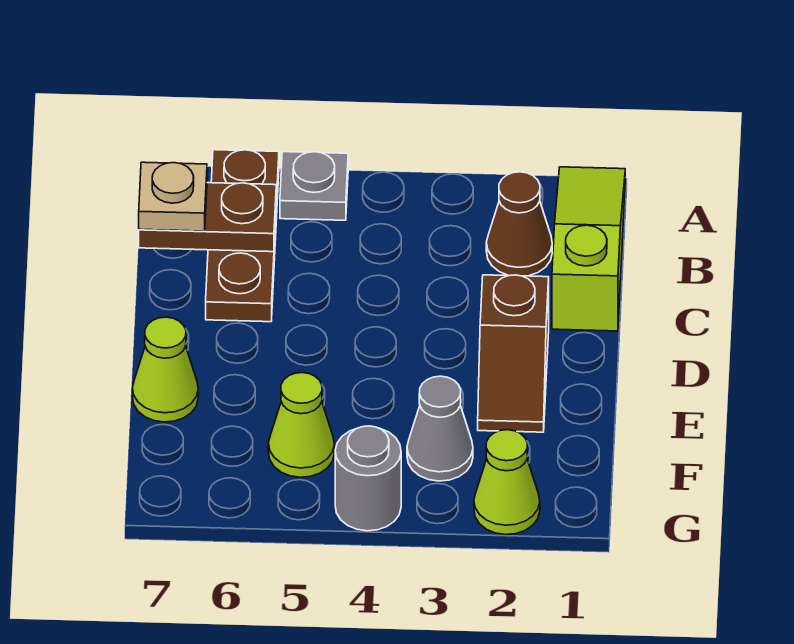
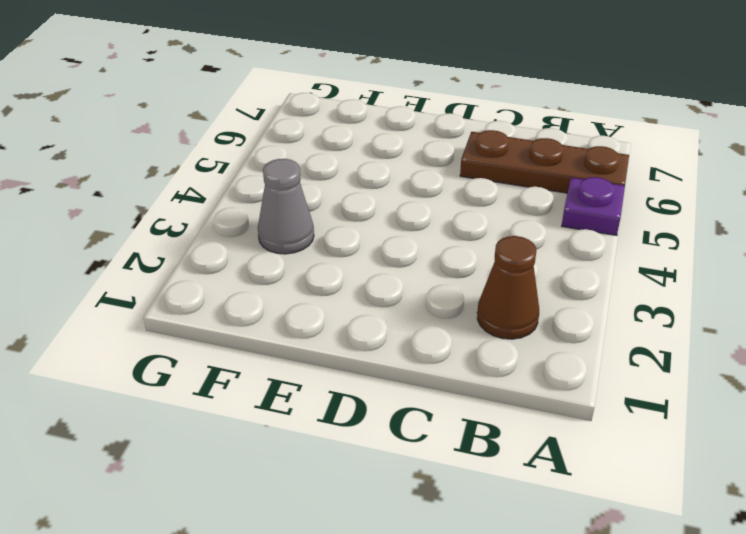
purple plate A5 level 1 -> grey plate A5 level 1
none -> lime slope A1:C1 level 1 top C
none -> brown slope D2:E2 level 1 top D
none -> lime cone E7 level 1

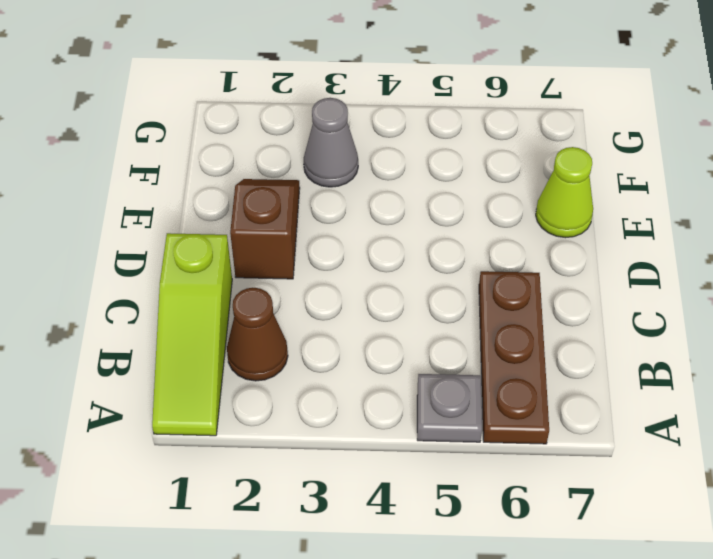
none -> lime cone F5 level 1
none -> lime cone G2 level 1
none -> grey round brick G4 level 1

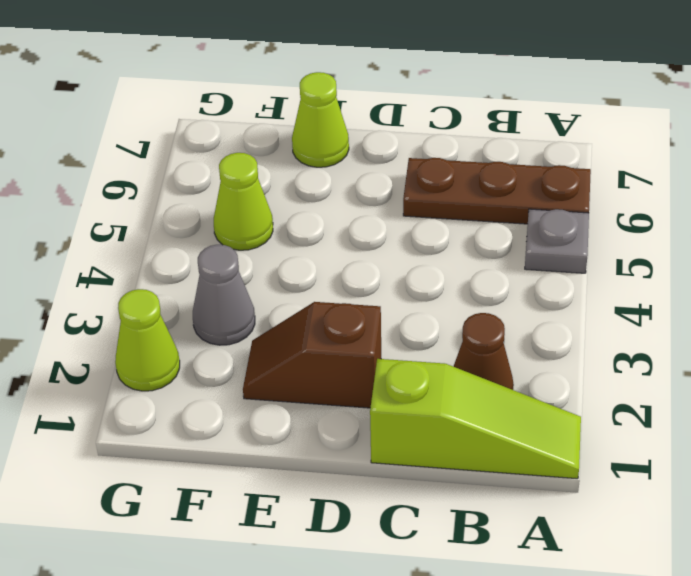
none -> grey round brick G4 level 1
none -> brown plate B6:B7 level 2
none -> tan plate B7 level 3

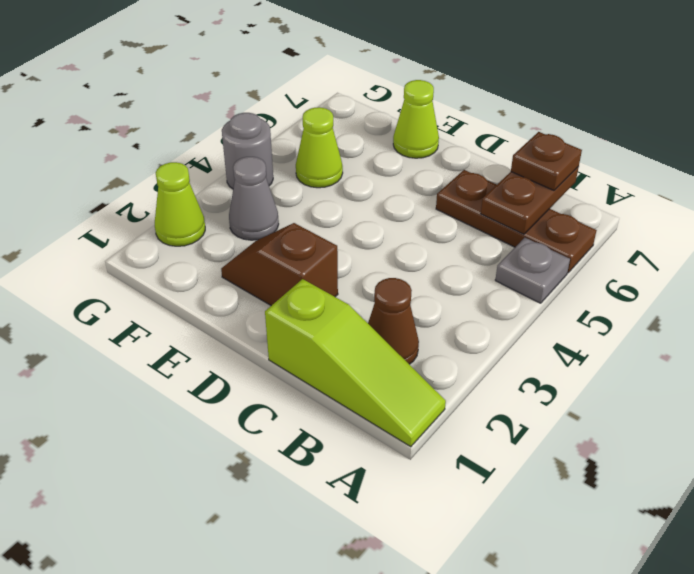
brown plate B7 level 3 -> tan plate B7 level 3

